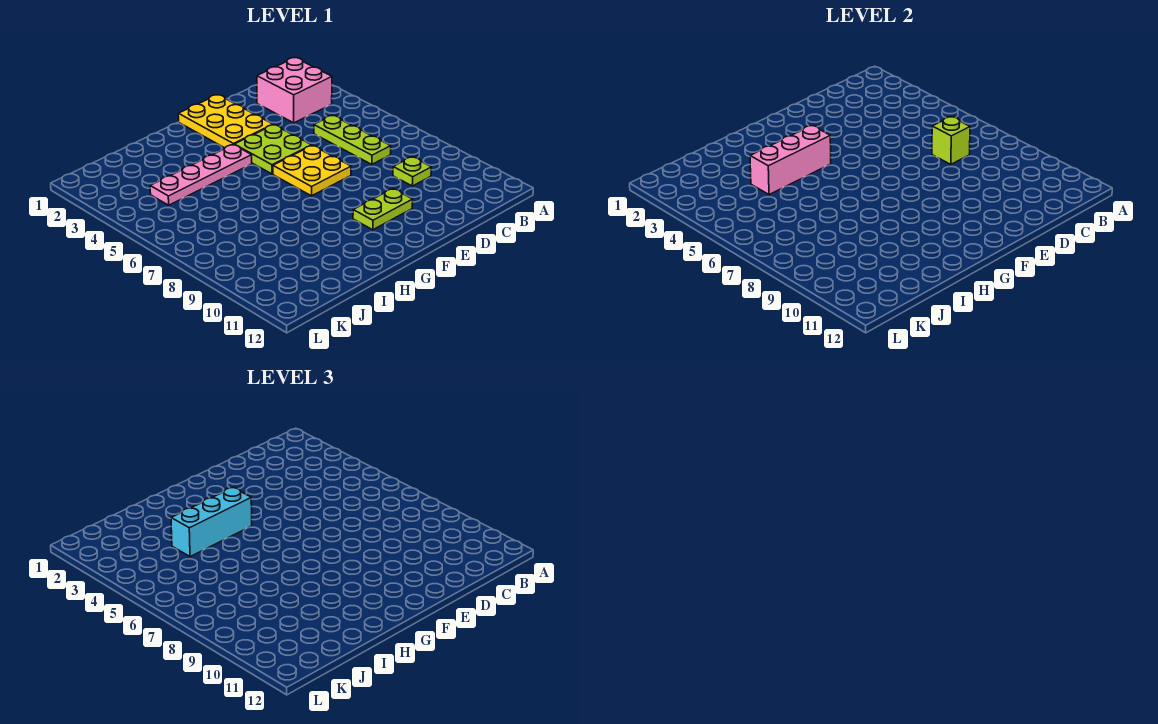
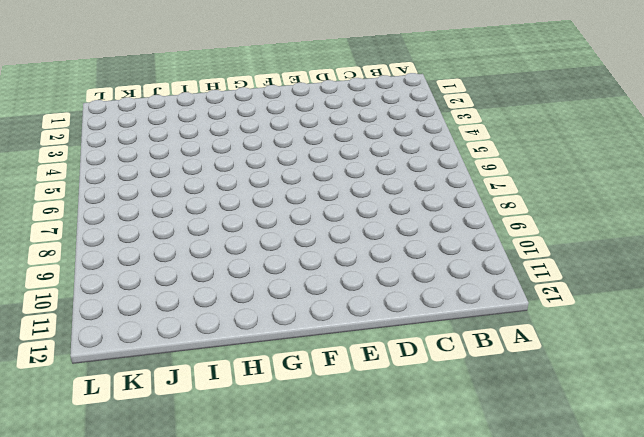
none -> pink brick B2:C3 level 1
none -> lime plate C5:C7 level 1

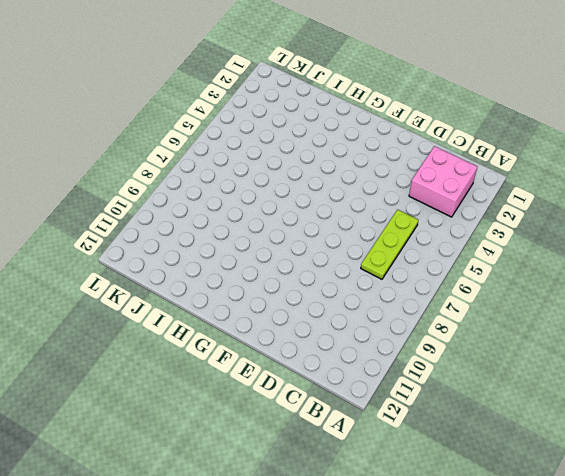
none -> lime plate C9 level 1
none -> yellow plate E1:F3 level 1

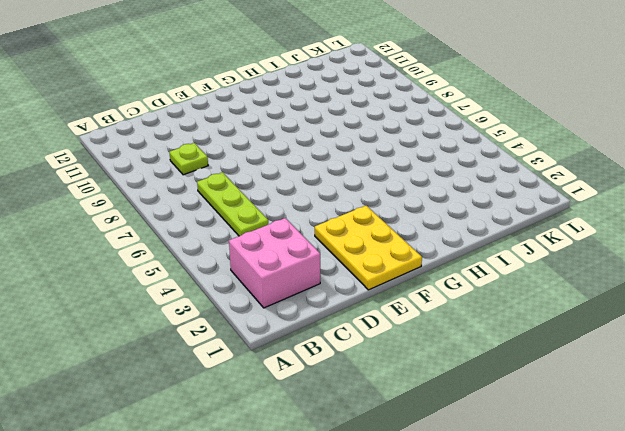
none -> lime plate E4:F5 level 1
none -> yellow plate E6:F7 level 1

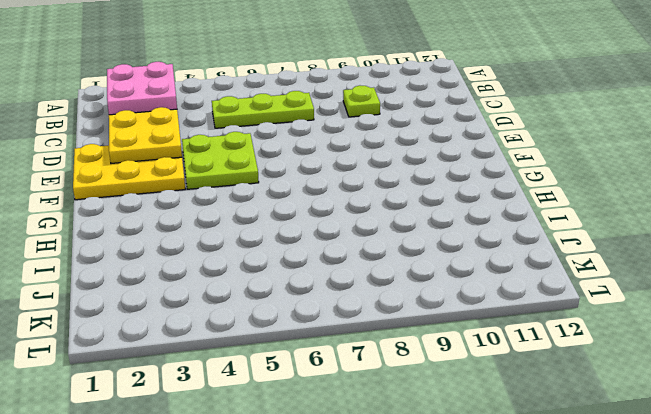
yellow plate D2:E3 level 2 -> yellow plate E6:F7 level 1
none -> lime plate E10:F10 level 1
none -> pink plate G4:J4 level 1

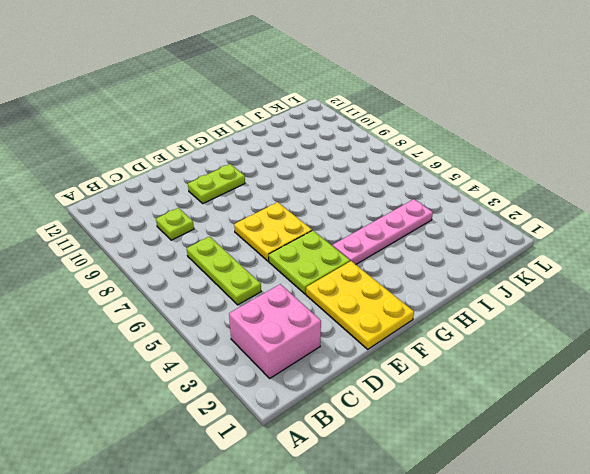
none -> lime brick C7 level 2
none -> pink brick G4:I4 level 2

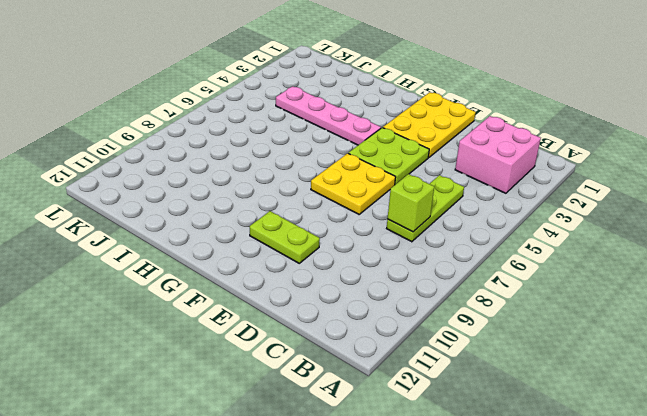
none -> lime plate C9 level 1
none -> pink brick G4:I4 level 2

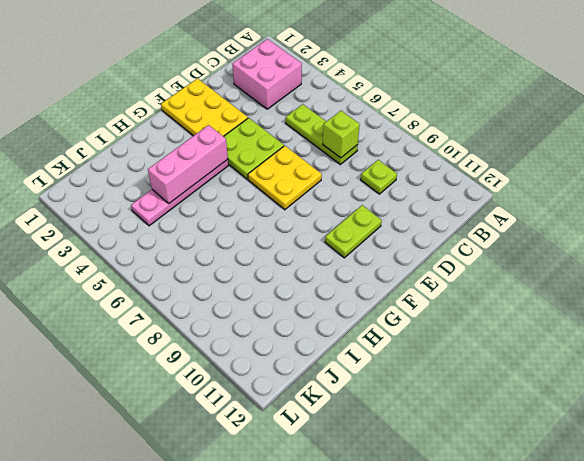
none -> cyan brick G4:I4 level 3

